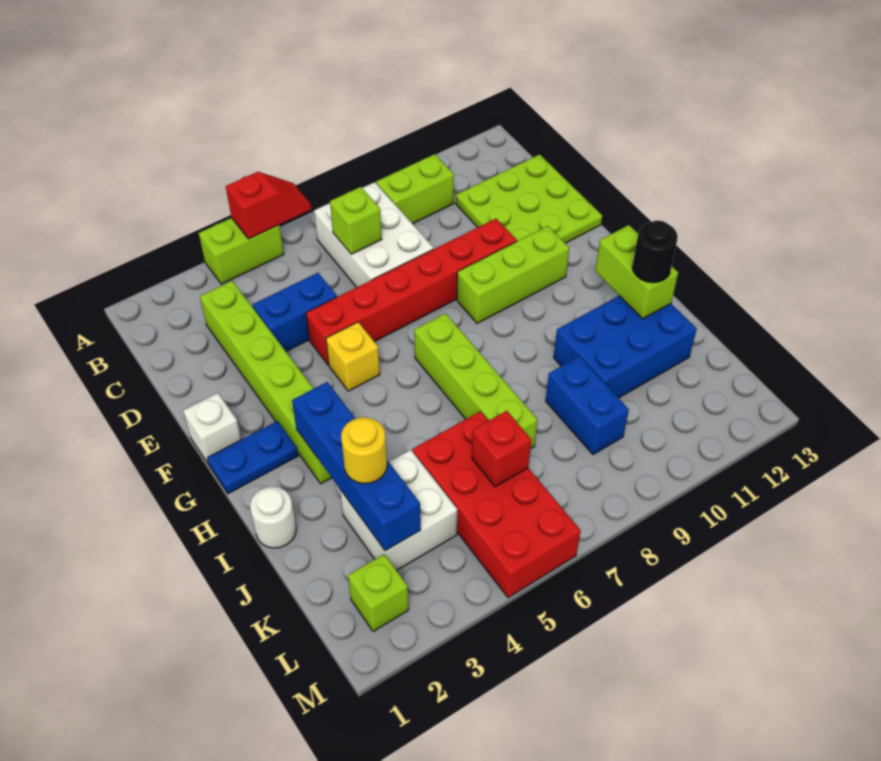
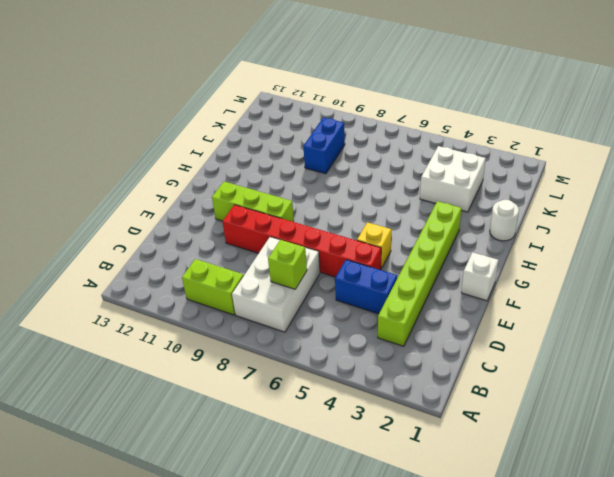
none -> lime brick A4:A5 level 1
none -> lime plate C11:E13 level 1
none -> blue plate G1:G2 level 1

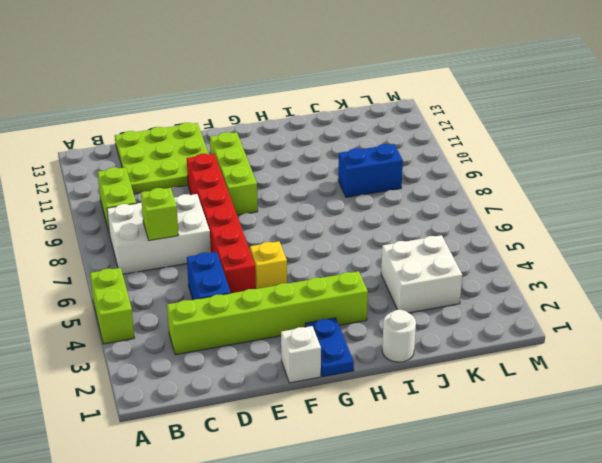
none -> lime brick G7:J7 level 1
none -> blue brick I10:J12 level 1
none -> red brick J5:M6 level 1

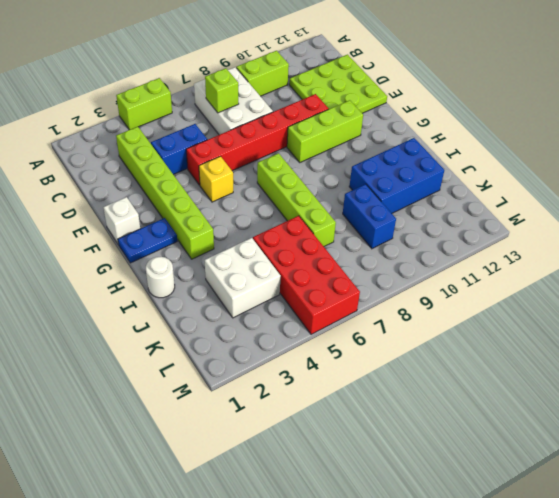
none -> lime brick L2 level 1
none -> red slope A5:A6 level 2 top 5
none -> blue brick H3:K3 level 2

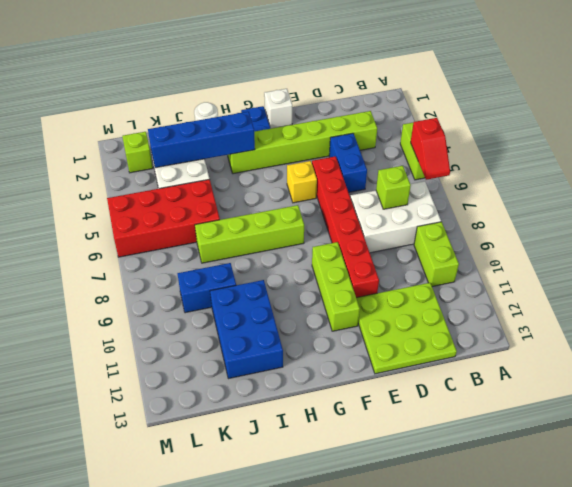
none -> lime brick H12:I12 level 2
none -> red brick K6 level 2
none -> black round brick I12 level 3

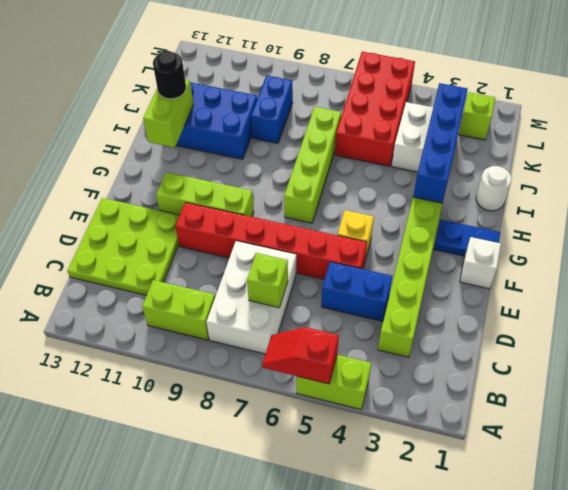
none -> red brick K6 level 2
none -> yellow round brick J3 level 3

